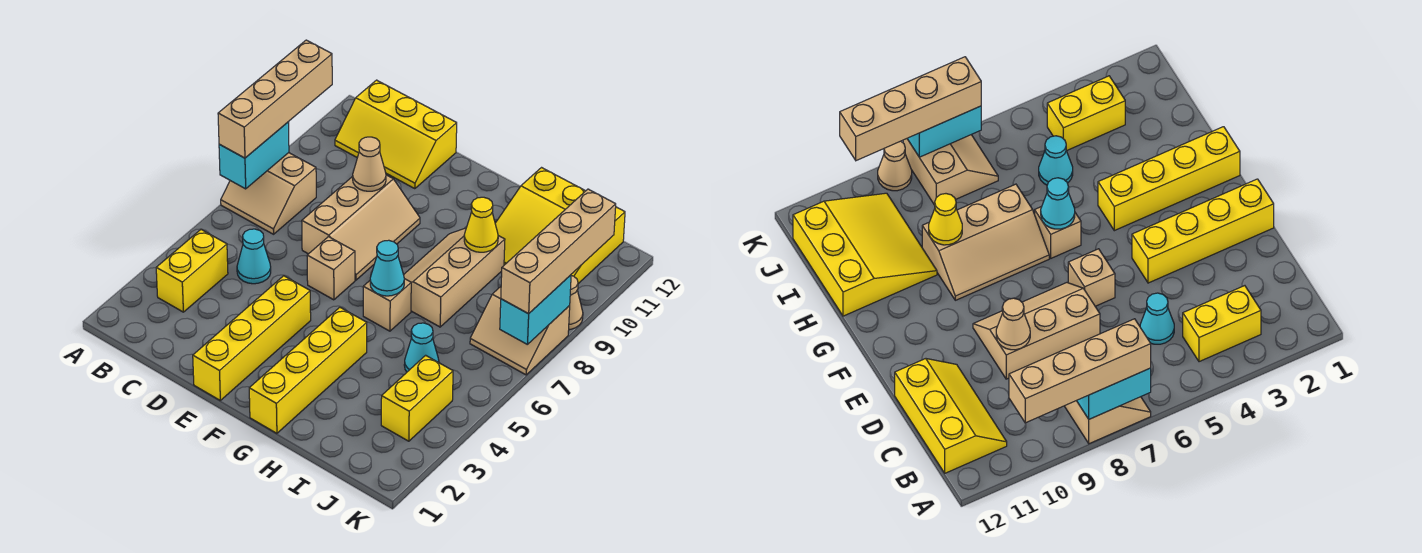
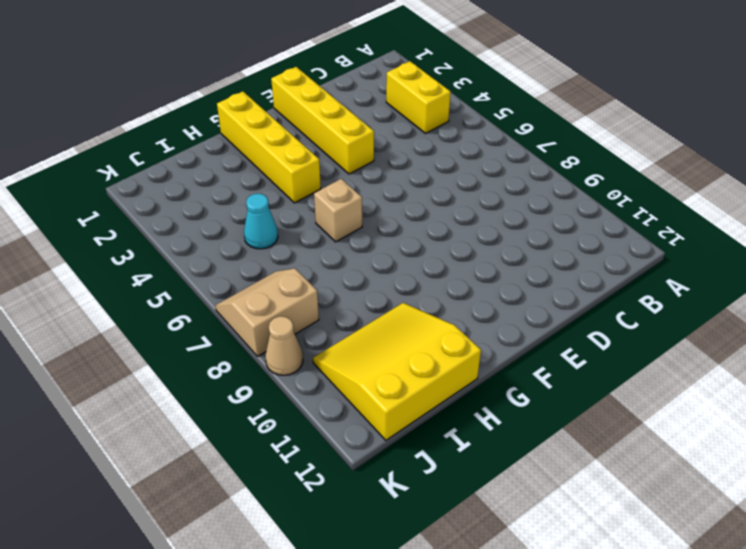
none -> tan slope A7:B8 level 1 top 8
none -> yellow slope B11:D12 level 1 top 12
none -> cyan cone C5 level 1

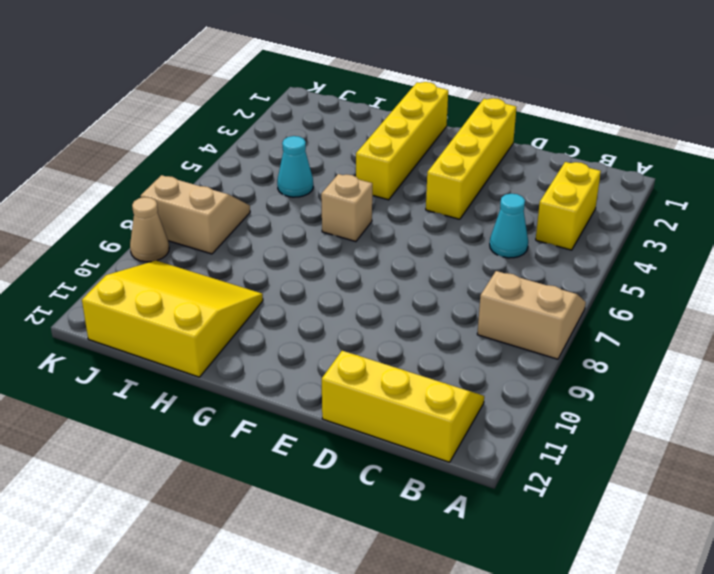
none -> tan slope D7:E9 level 1 top D
none -> tan brick E6 level 1
none -> tan slope G7:H9 level 1 top H

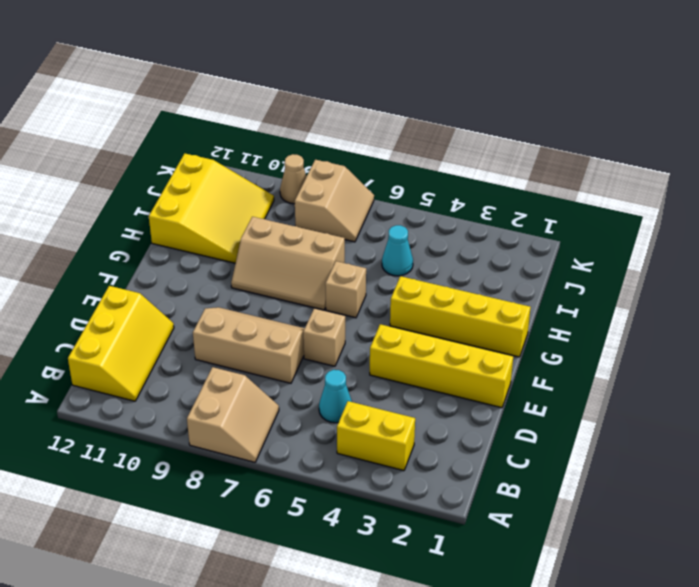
none -> yellow brick J3:J4 level 1
none -> cyan brick A7:A8 level 2
none -> tan cone D9 level 2

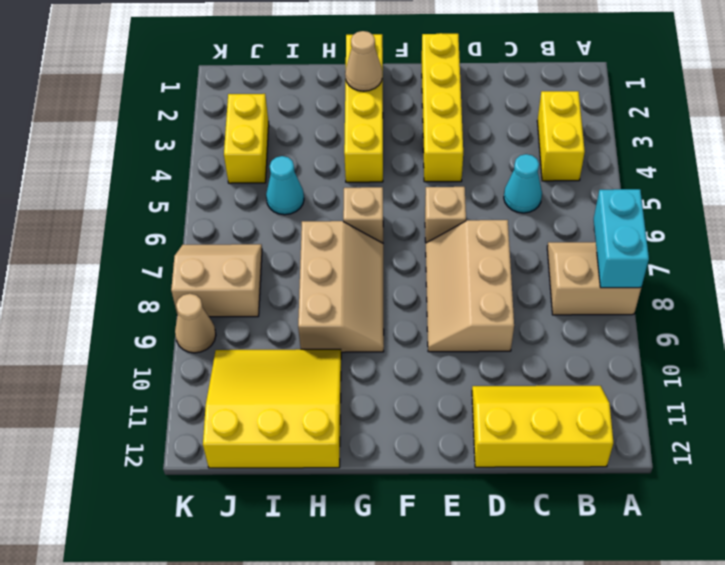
tan cone G2 level 2 -> tan cone D9 level 2
none -> cyan cone G6 level 2
none -> yellow cone H9 level 2
none -> cyan brick K7:K8 level 2

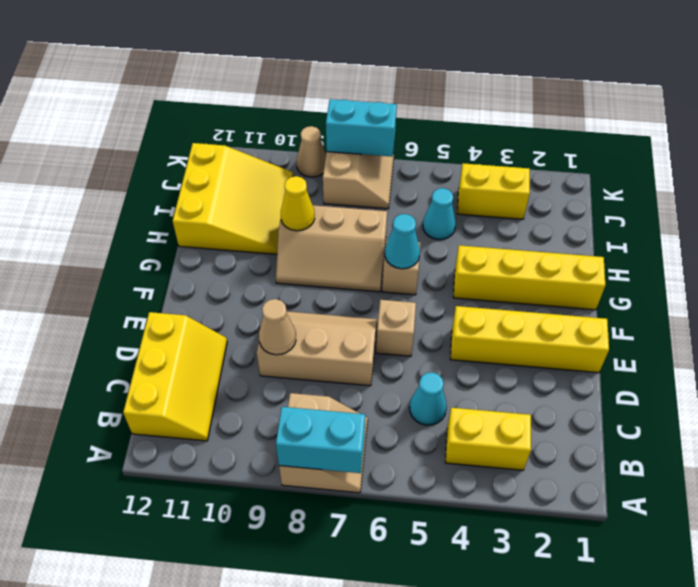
none -> tan brick A7:A10 level 3
none -> tan brick K7:K10 level 3

